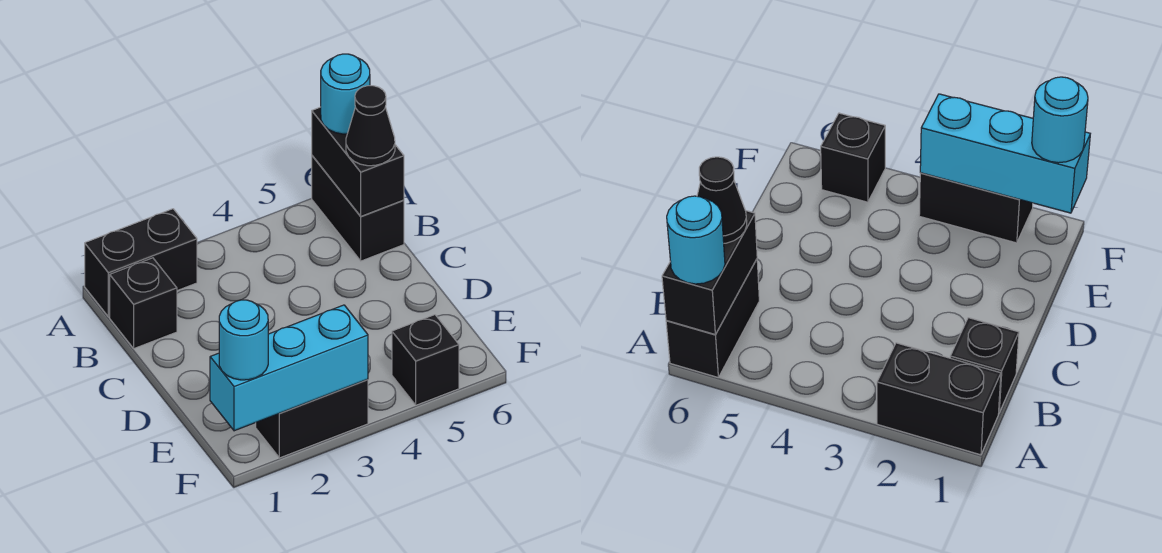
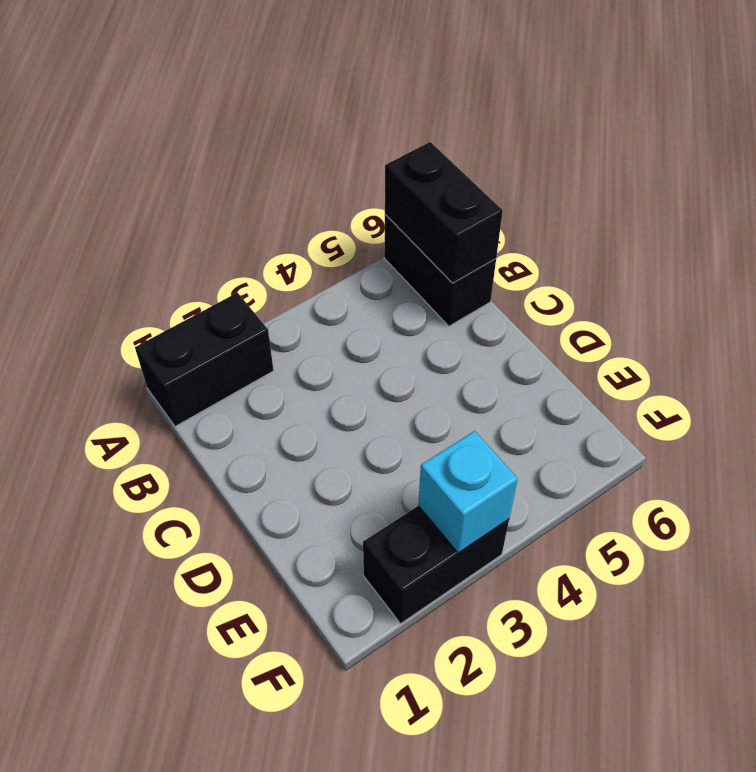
cyan brick F3 level 2 -> cyan brick F1:F3 level 2
none -> black brick B1 level 1
none -> black brick F5 level 1

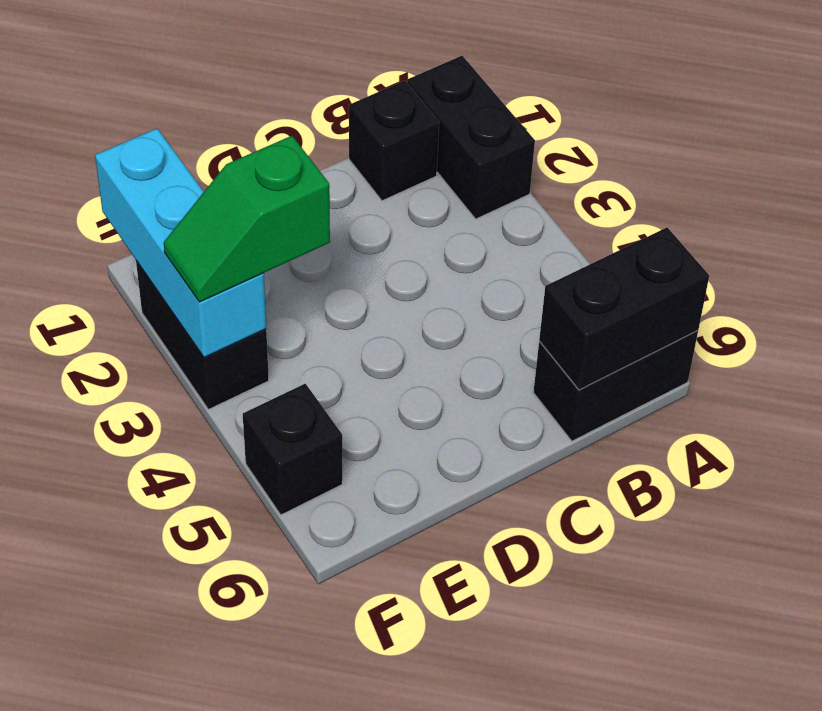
green slope E3:F3 level 3 top E -> none
none -> cyan round brick A6 level 3
none -> black cone B6 level 3

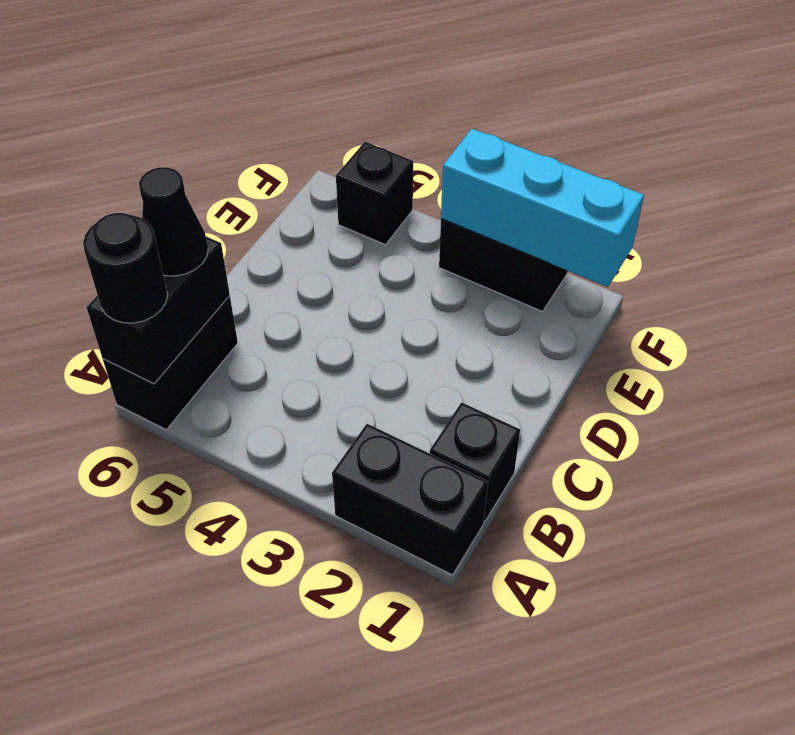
black round brick A6 level 3 -> cyan round brick A6 level 3
none -> cyan round brick F1 level 3

